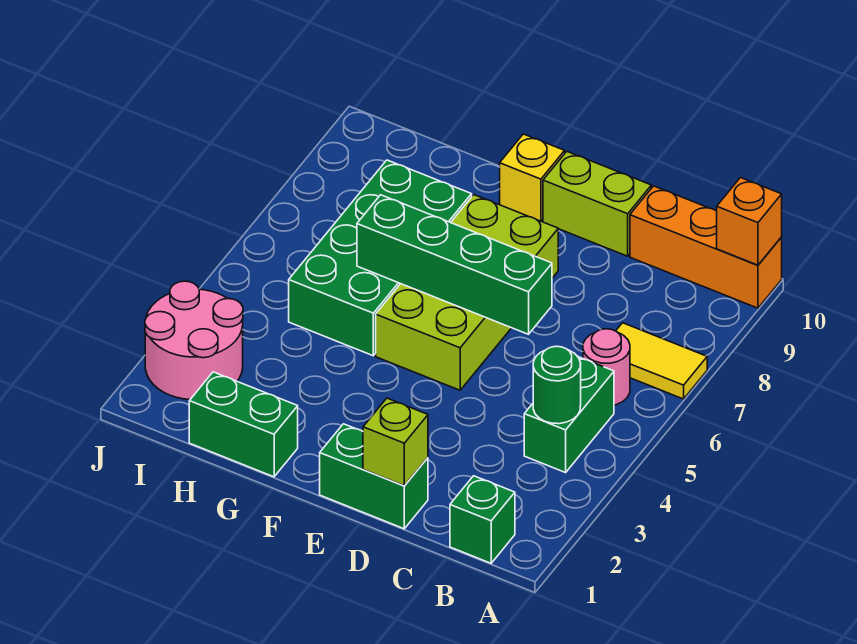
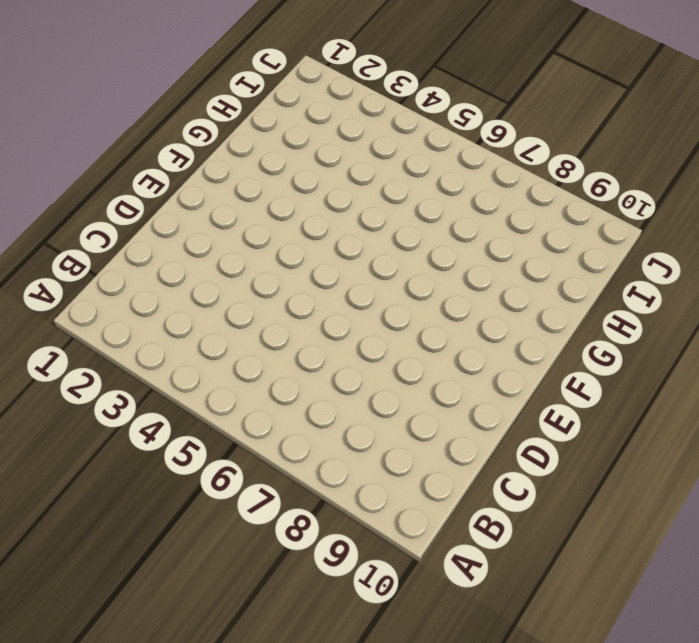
none -> yellow tile A7:B7 level 1
none -> orange brick A10:C10 level 1
none -> green brick B1 level 1

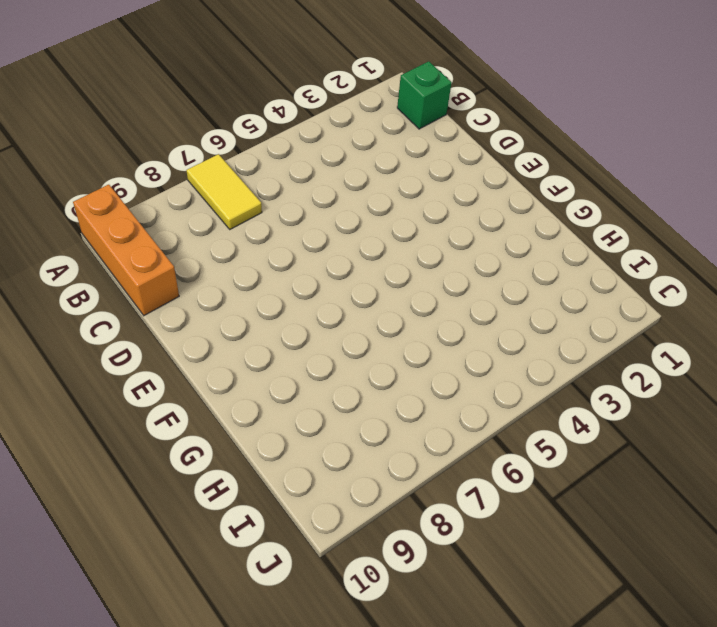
none -> green brick B4:B5 level 1
none -> pink round brick B6 level 1
none -> green brick D1:E1 level 1

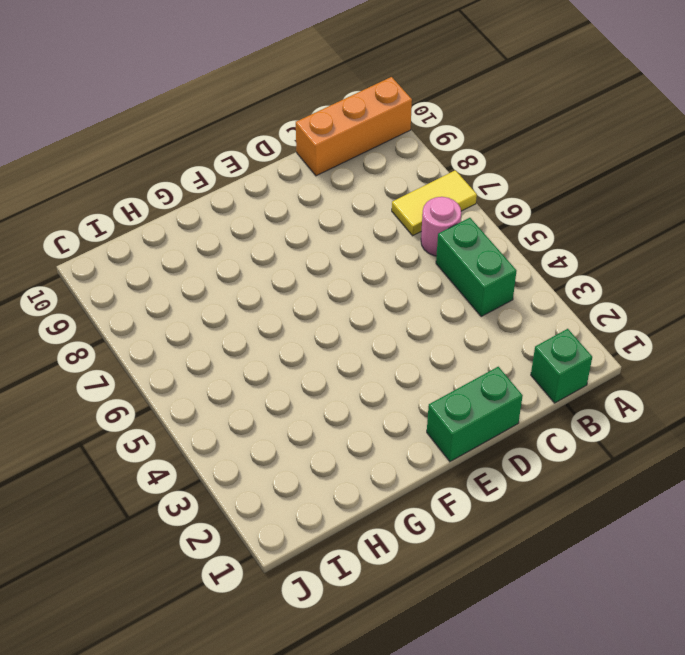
none -> lime brick D10:E10 level 1
none -> lime brick E5:F8 level 1
none -> yellow brick F10 level 1

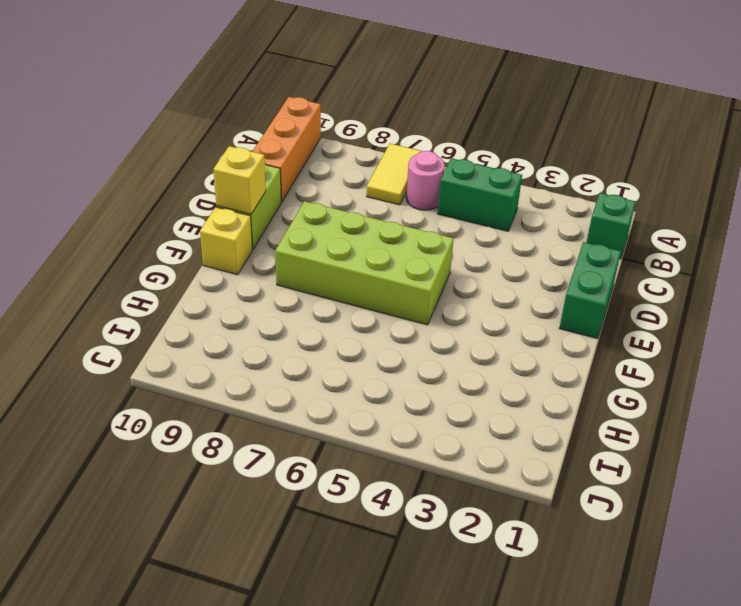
yellow brick E10 level 2 -> none
none -> green brick G1:H1 level 1
none -> green brick G5:H8 level 1
none -> pink round brick I2:J3 level 1

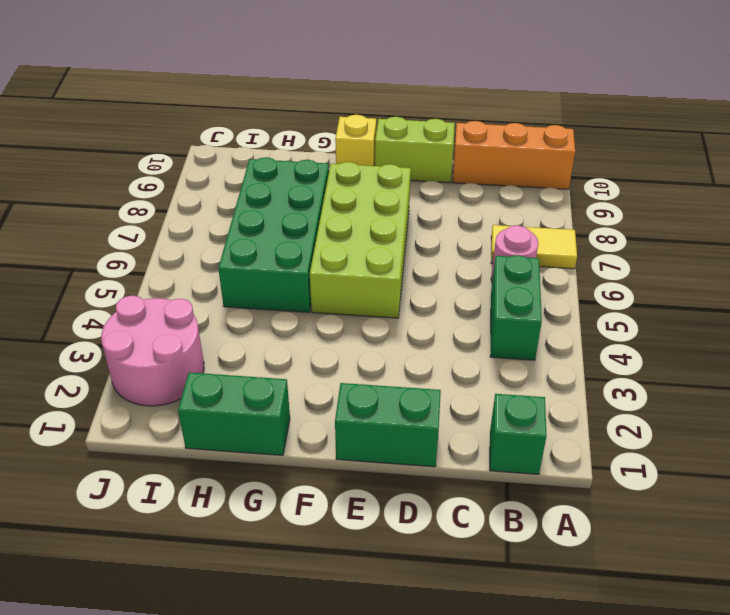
none -> orange brick A10 level 2
none -> green round brick B4 level 2
none -> lime brick D1 level 2

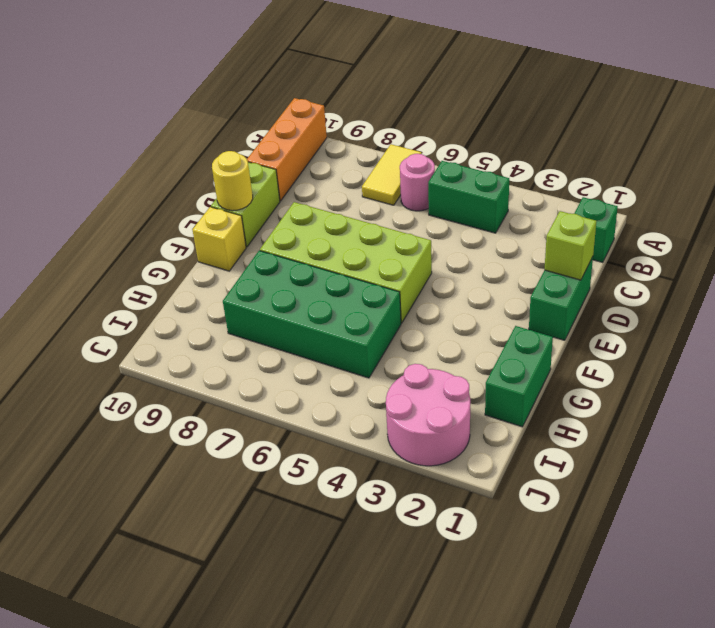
yellow round brick E10 level 2 -> none
none -> orange brick A10 level 2
none -> green round brick B4 level 2
none -> green brick D6:G6 level 2

